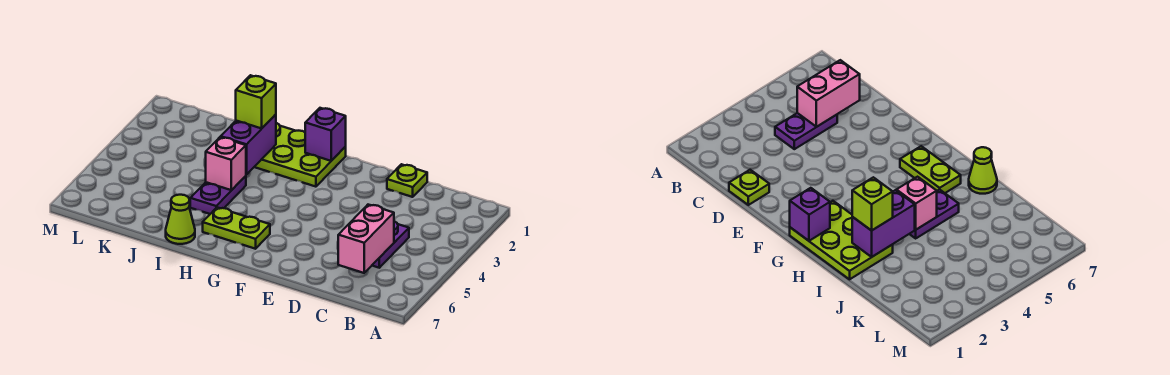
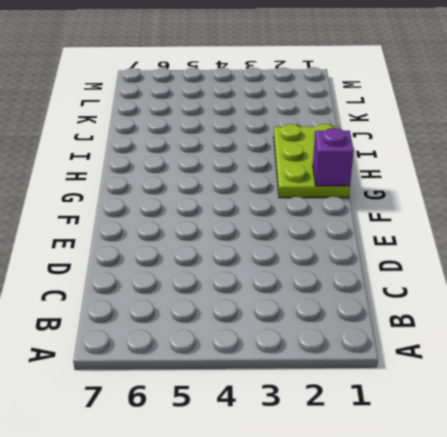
none -> purple plate C4:C5 level 1
none -> lime plate D1 level 1

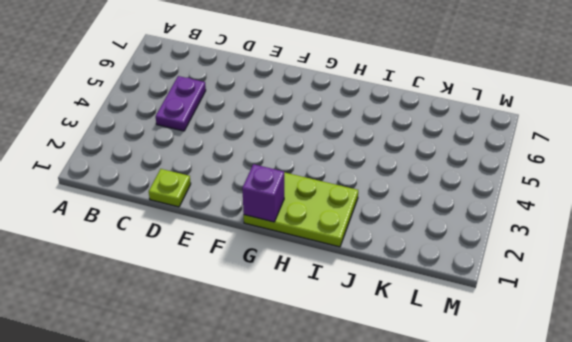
none -> lime plate G6:H6 level 1
none -> purple plate I4:I5 level 1

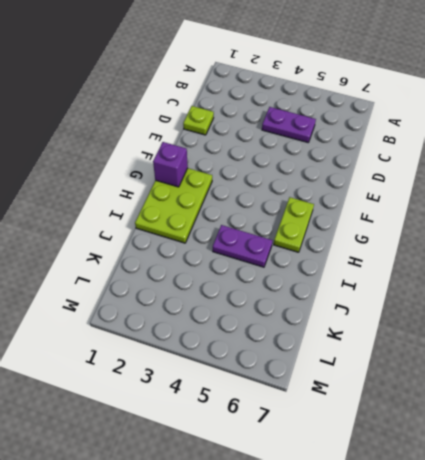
none -> lime cone I7 level 1
none -> pink brick C5:C6 level 2

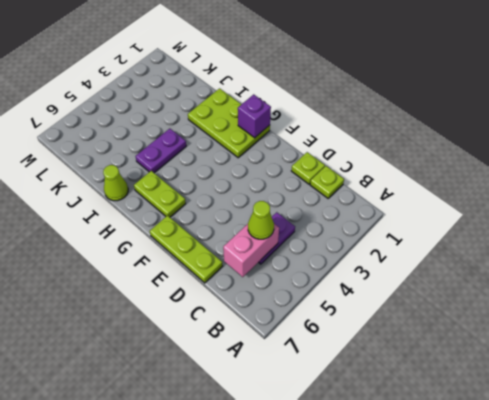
lime plate C1 level 1 -> none
lime cone C5 level 3 -> none
lime plate D7:F7 level 1 -> none
none -> purple brick I2:I3 level 2
none -> pink brick I4 level 2

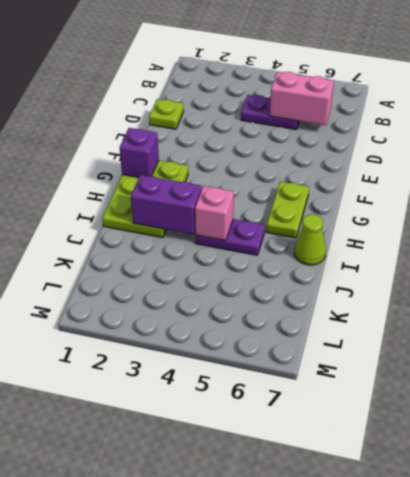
none -> lime brick I2 level 3

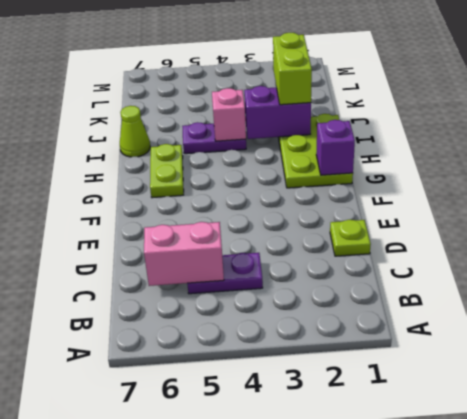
lime brick I2:J2 level 3 -> lime brick I2 level 3

